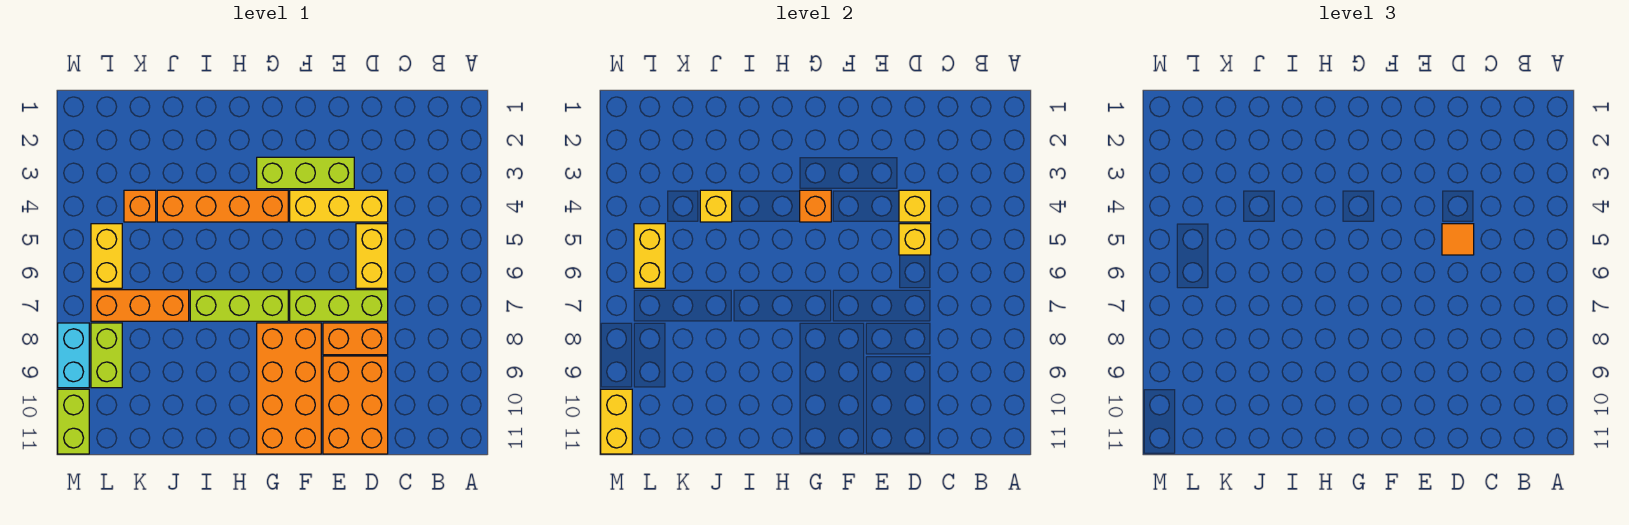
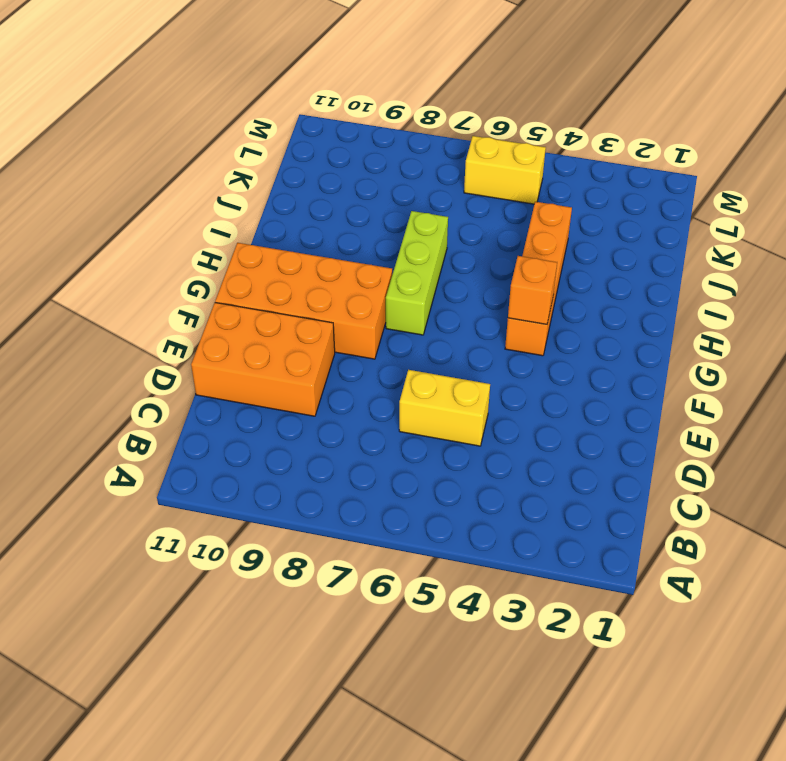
none -> yellow brick D4:F4 level 1
none -> lime brick D7:F7 level 1
none -> orange brick D8:E8 level 1

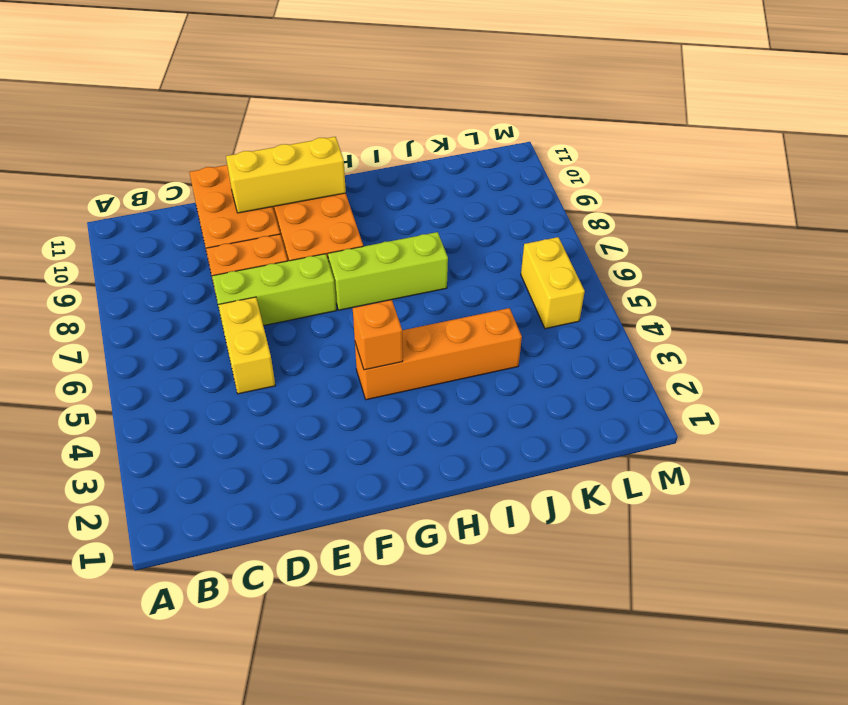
yellow brick E10:G10 level 2 -> yellow brick D4:F4 level 1
none -> lime brick E3:G3 level 1
none -> orange brick J7:L7 level 1
none -> orange brick K4 level 1

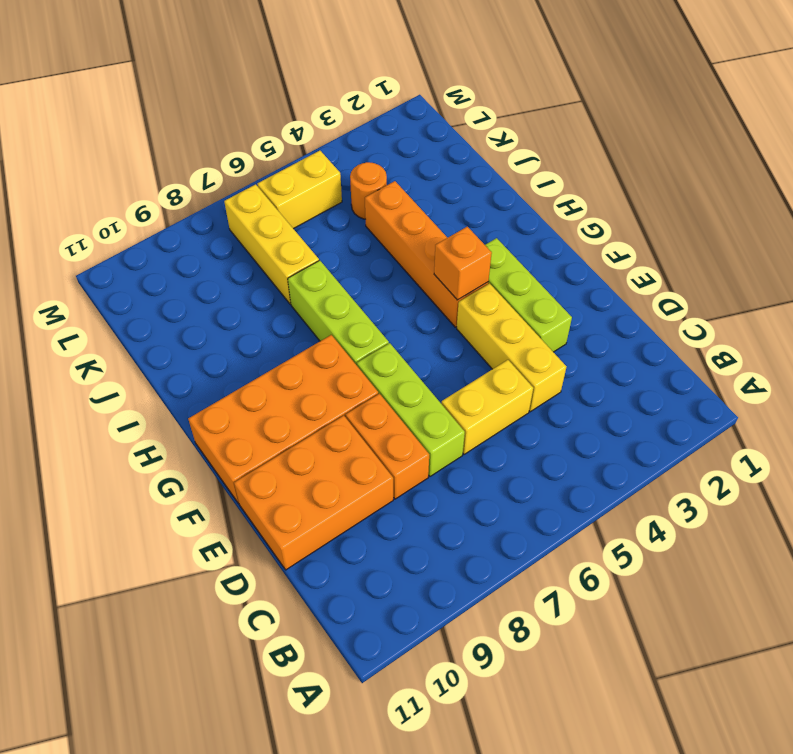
yellow brick J7:L7 level 1 -> orange brick J7:L7 level 1
orange round brick K4 level 1 -> orange brick K4 level 1
none -> lime brick L8:L9 level 1
none -> cyan brick M8:M9 level 1
none -> lime brick M10:M11 level 1

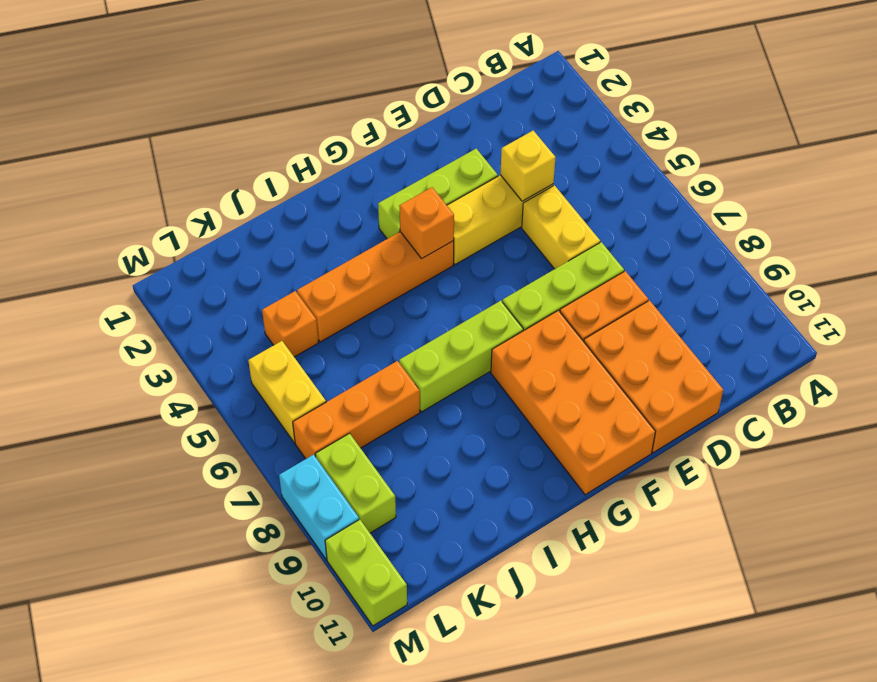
none -> yellow brick D5 level 2
none -> yellow brick J4 level 2
none -> yellow brick L5:L6 level 2

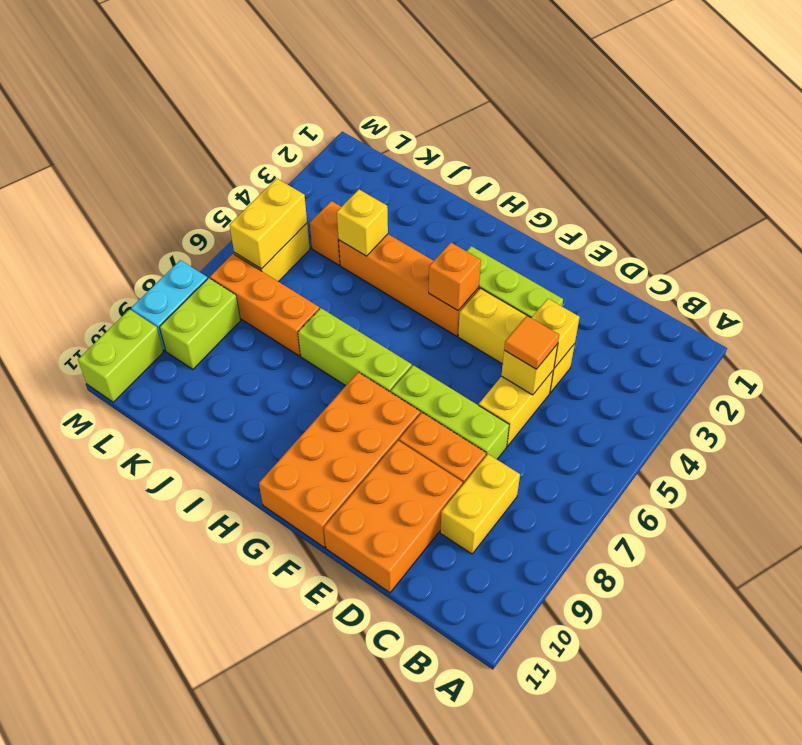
yellow brick C8:C9 level 1 -> yellow brick M10:M11 level 2

